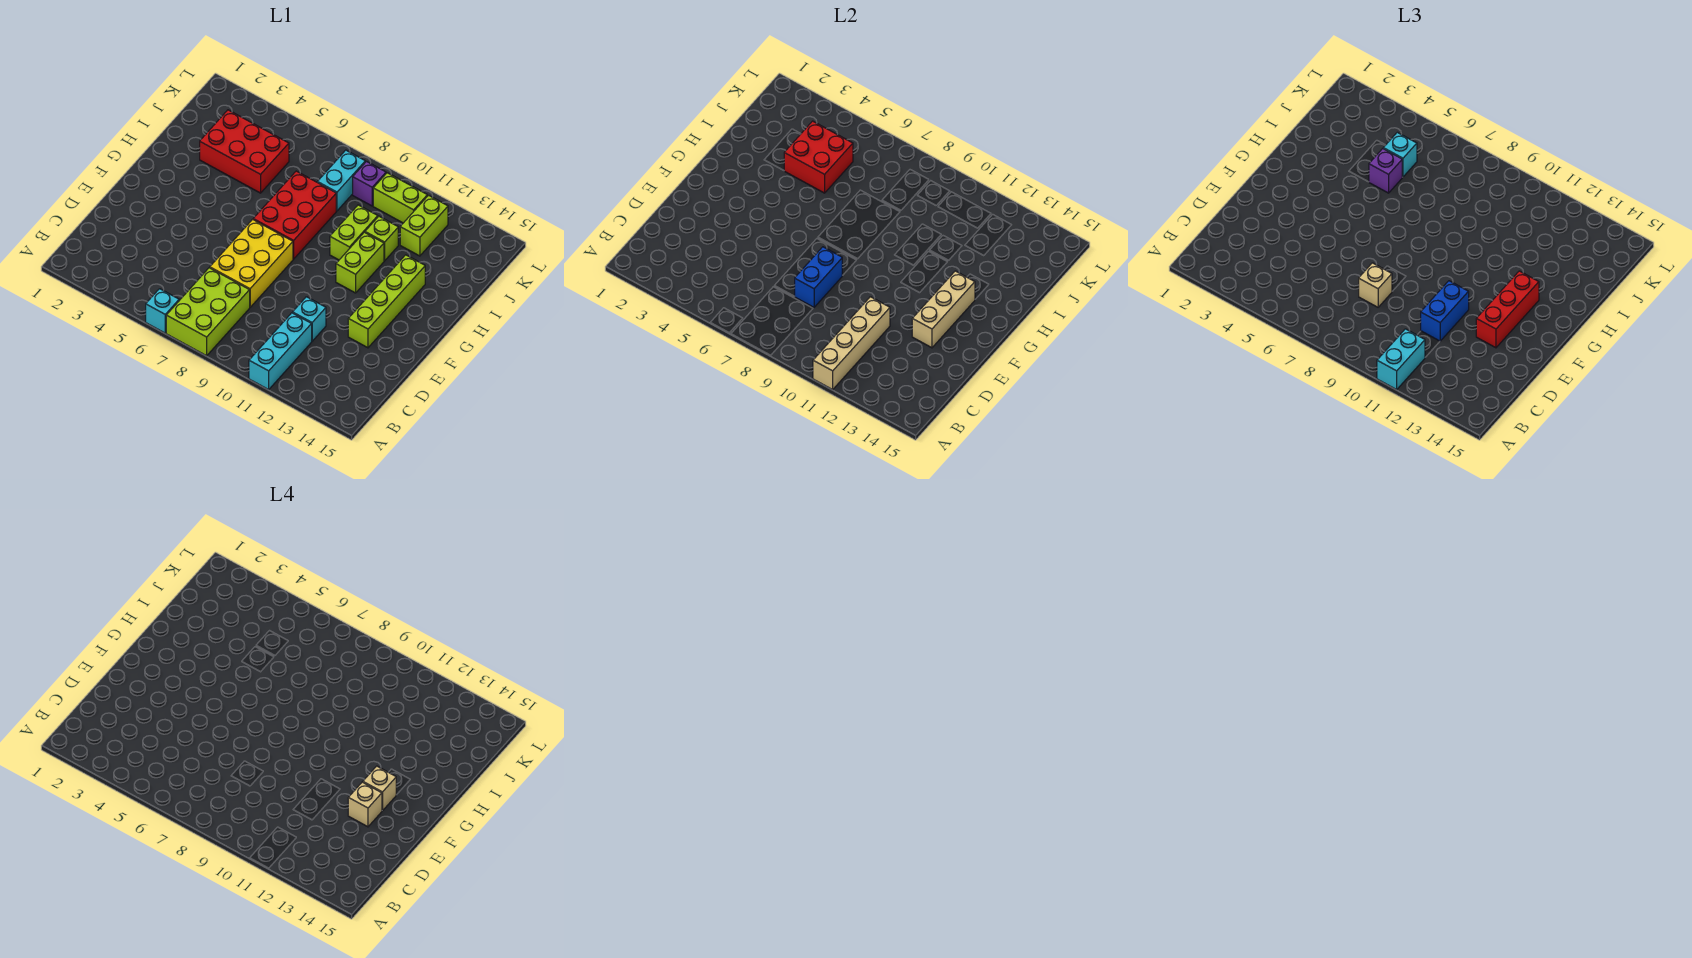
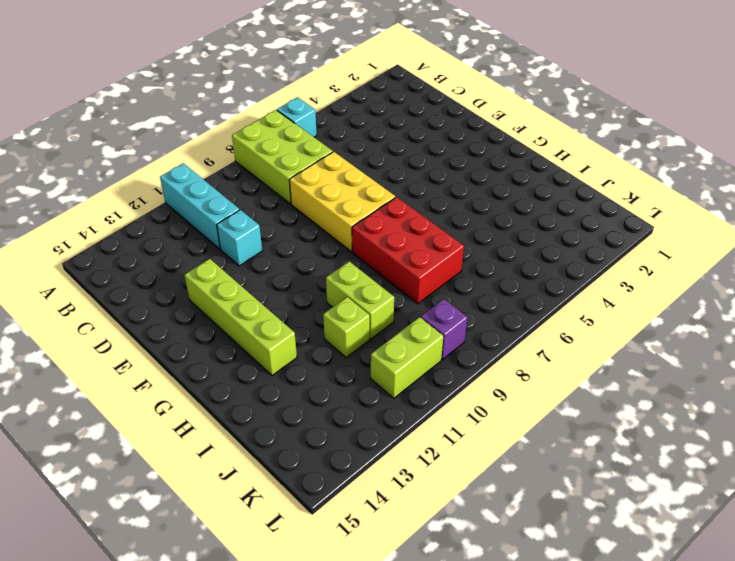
none -> lime brick G11:H11 level 1
none -> red brick I3:J5 level 1
none -> cyan brick J8:K8 level 1

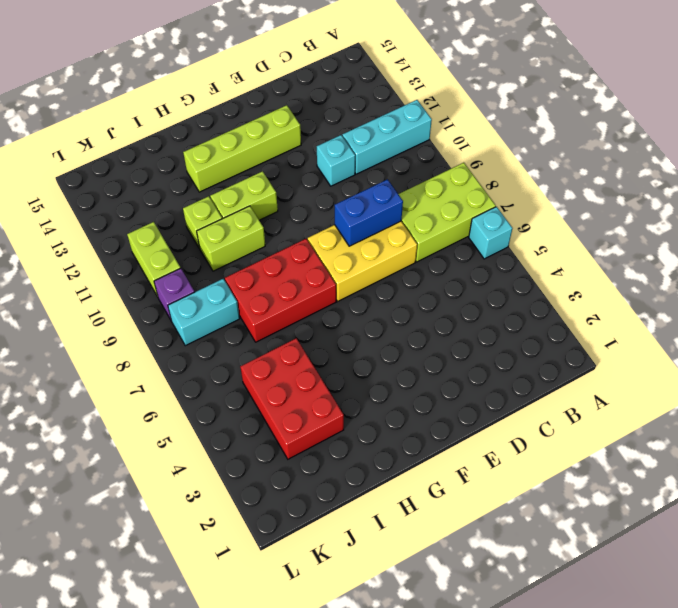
none -> lime brick J12:K12 level 1
none -> tan brick A11:D11 level 2
none -> tan brick E13:G13 level 2

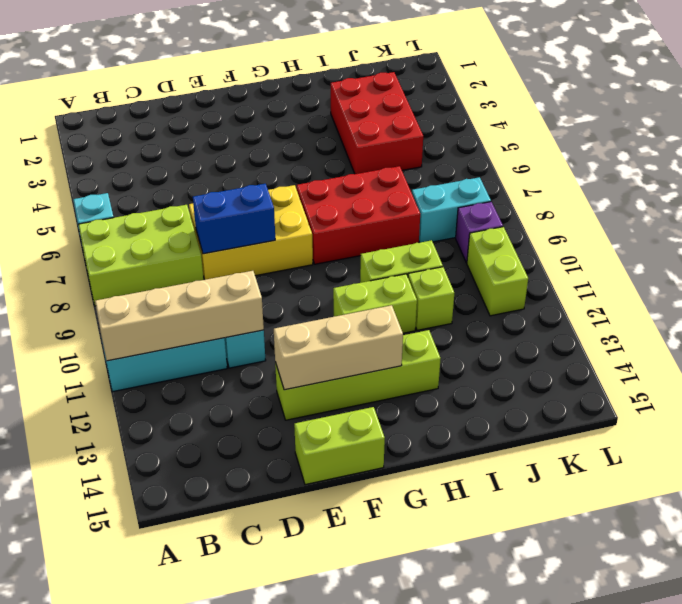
lime brick E15:F15 level 1 -> lime brick J12:K12 level 1
none -> red brick I4:J5 level 2
none -> cyan brick A11:B11 level 3
none -> tan brick D8 level 3

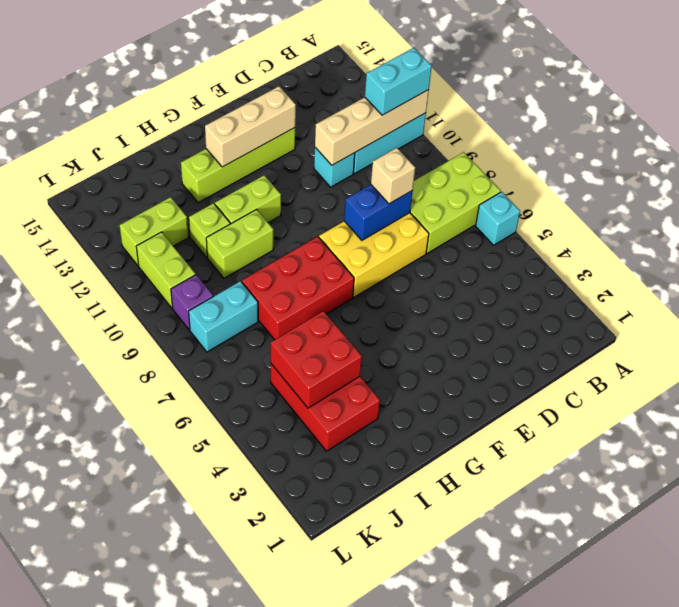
none -> blue brick D11:E11 level 3
none -> red brick E13:G13 level 3
none -> purple brick I5 level 3

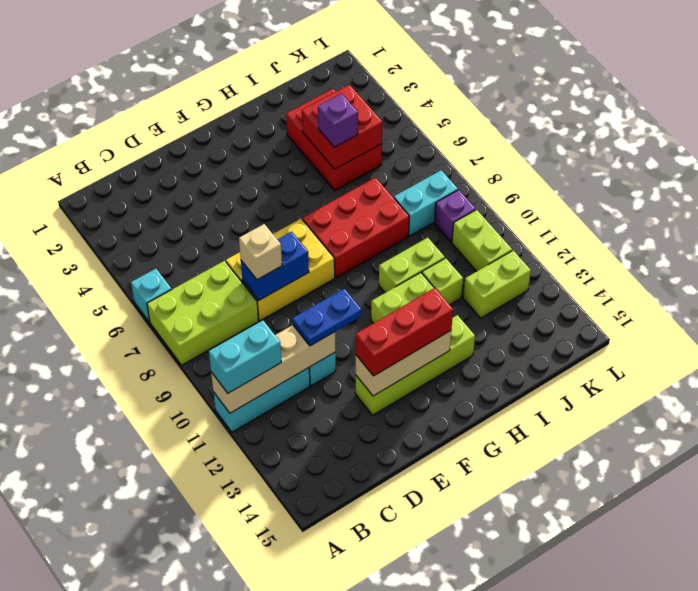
blue plate D11:E11 level 3 -> blue brick D11:E11 level 3
none -> cyan brick J5 level 3
none -> tan brick E13 level 4
none -> tan brick F13 level 4

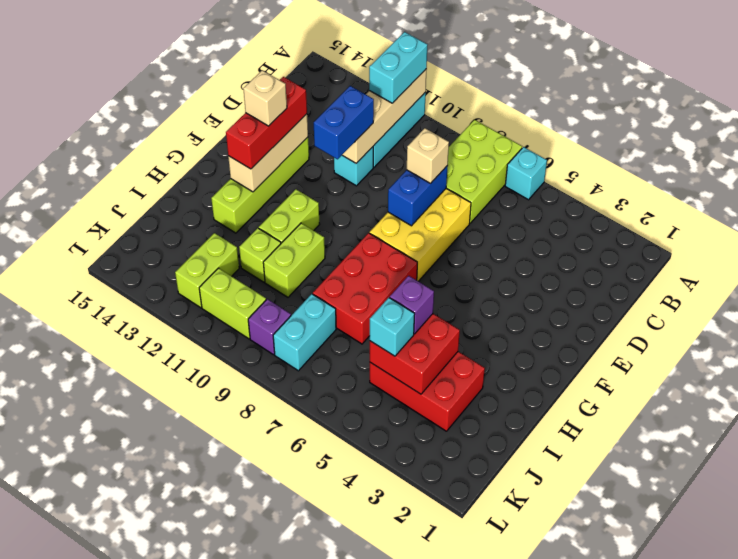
none -> tan brick E13 level 4

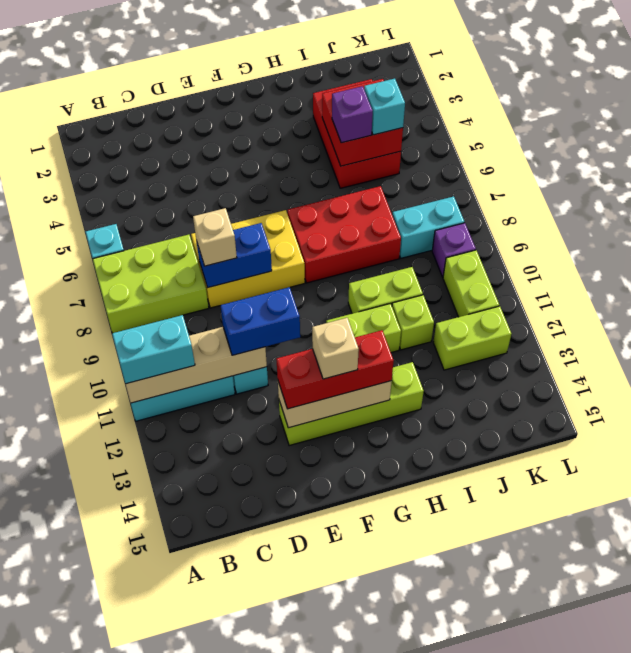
none -> tan brick E13 level 4

